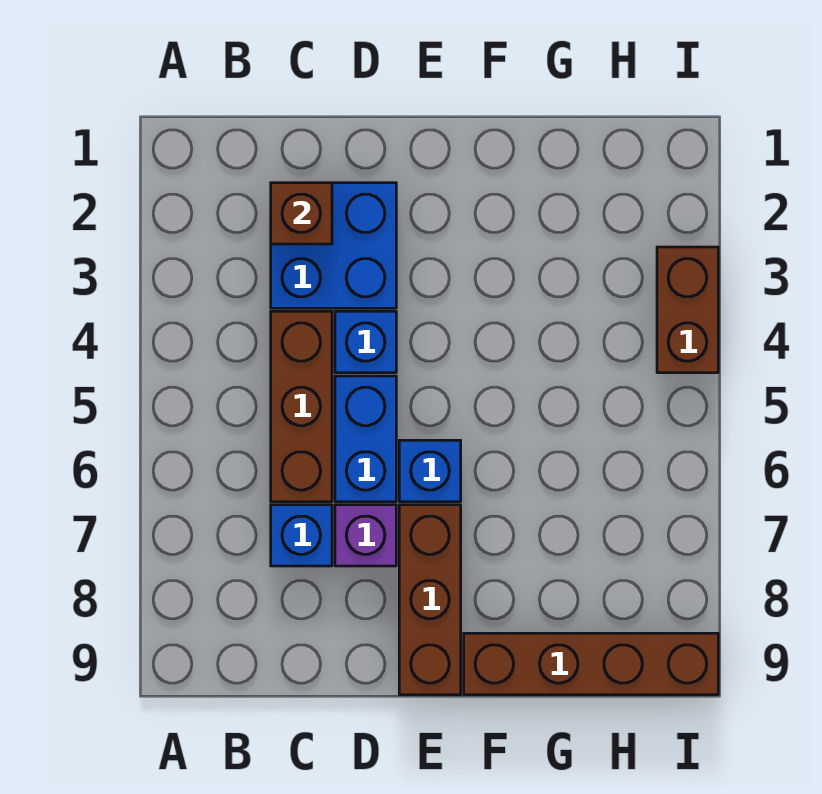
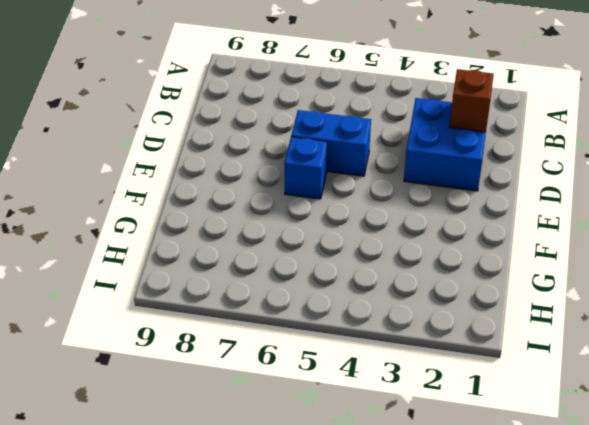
none -> brown brick C4:C6 level 1
none -> blue brick C7 level 1

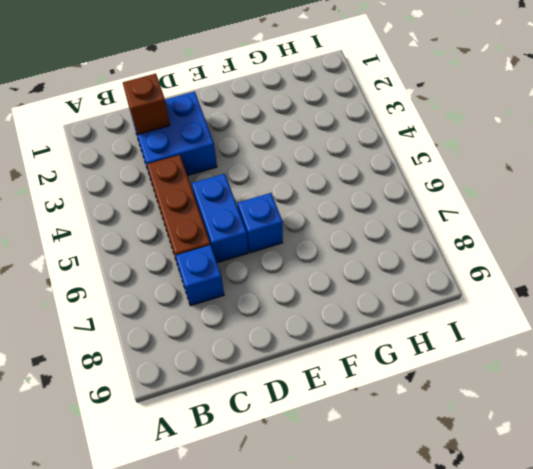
none -> blue brick D4 level 1
none -> purple brick D7 level 1

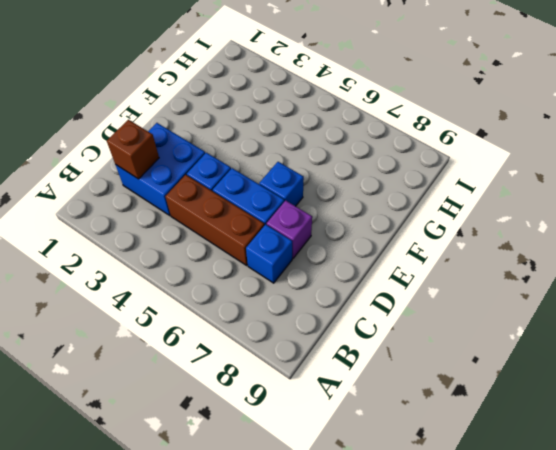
none -> brown brick E7:E9 level 1
none -> brown brick F9:I9 level 1

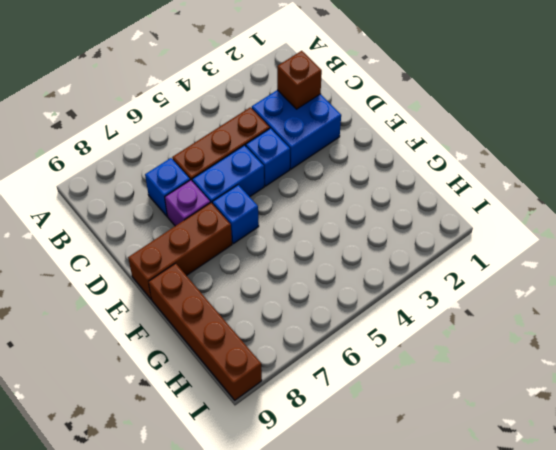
none -> brown brick I3:I4 level 1

